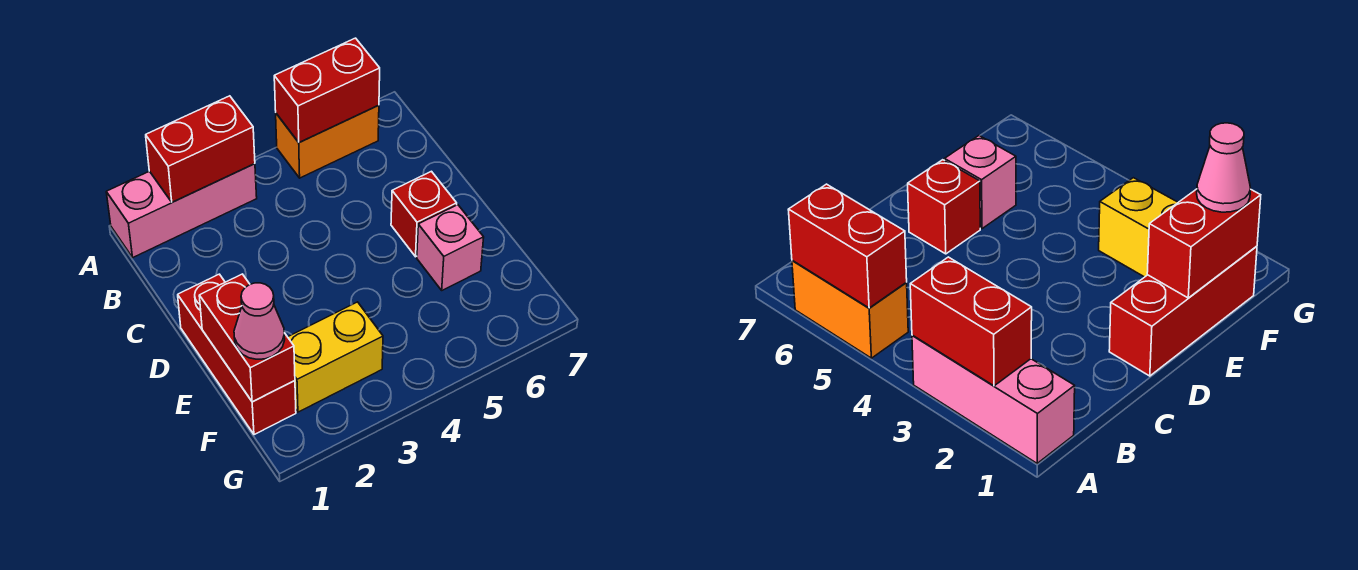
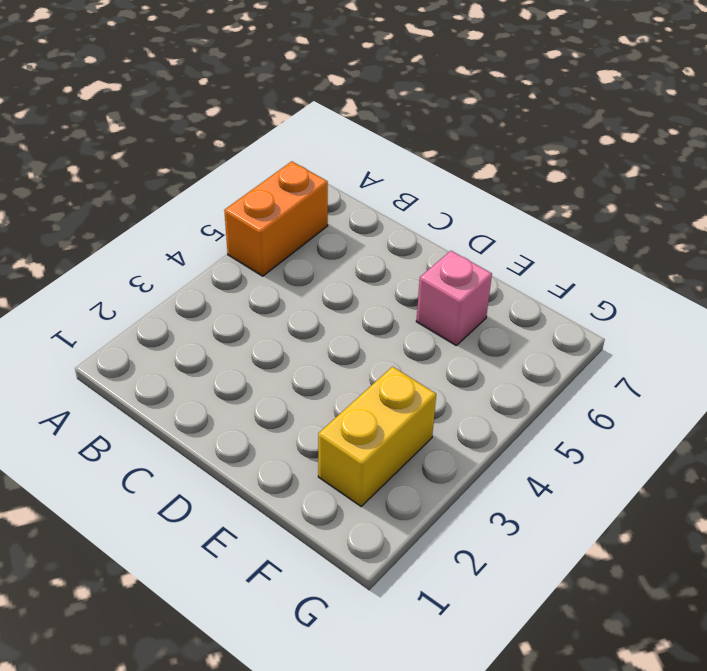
none -> pink brick A1:A3 level 1
none -> red brick D1:F1 level 1

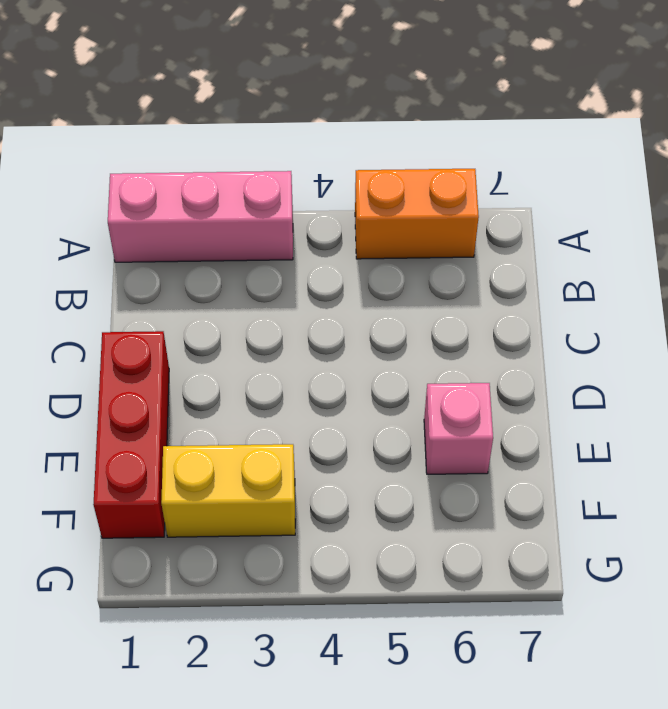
none -> red brick D6 level 1
none -> red brick A2:A3 level 2

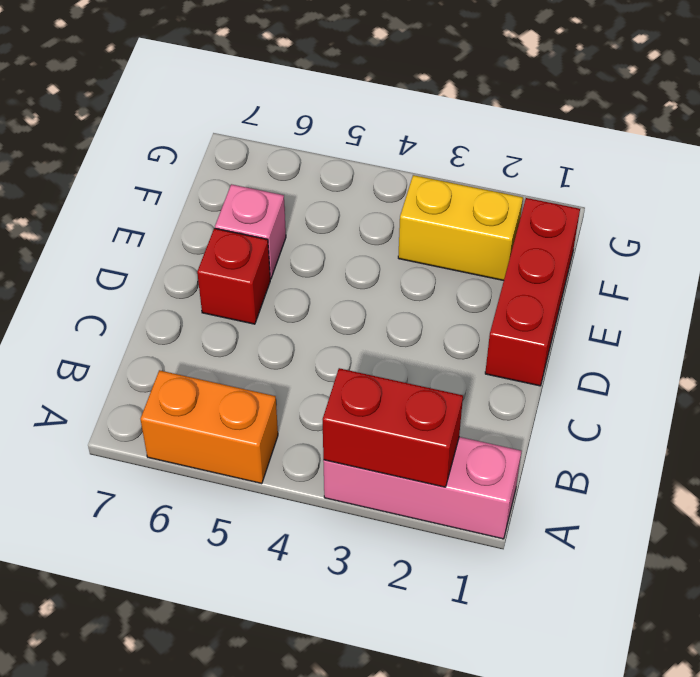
none -> red brick A5:A6 level 2
none -> red brick E1:F1 level 2

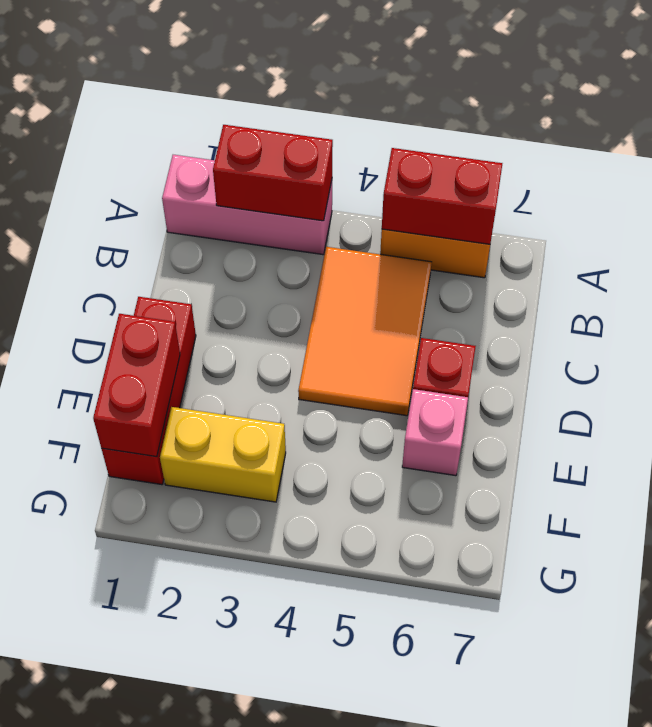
orange tile B4:D5 level 1 -> none
none -> pink cone F1 level 3

